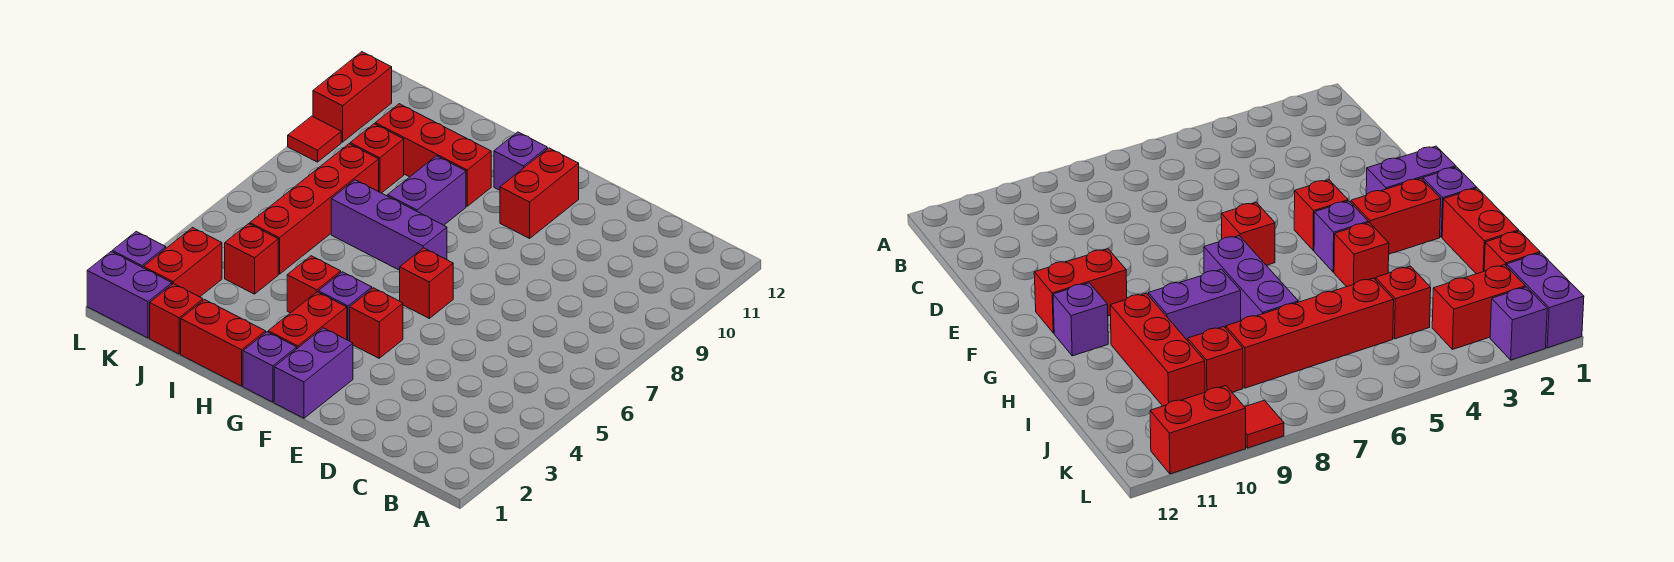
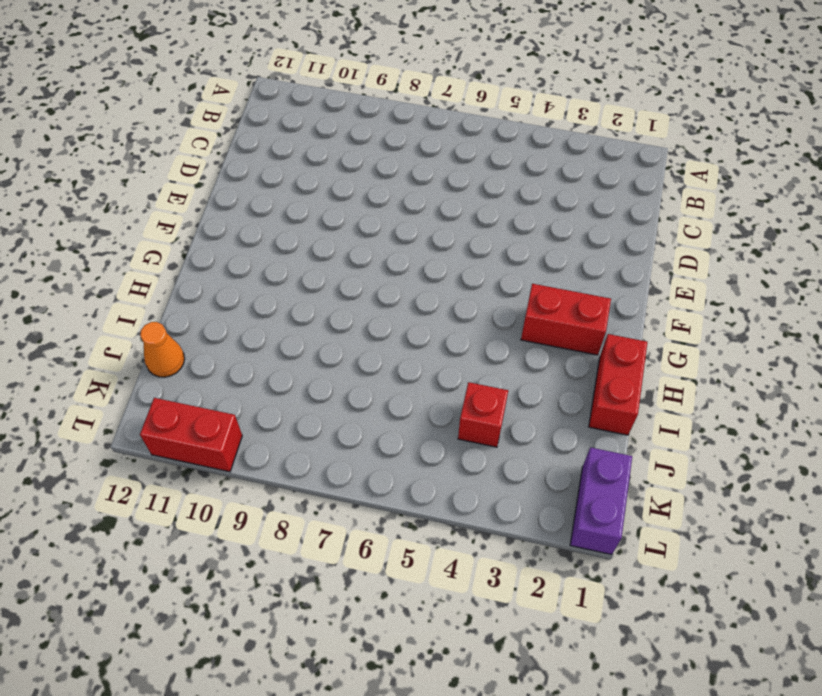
orange cone J12 level 1 -> none
none -> purple brick F1:F2 level 1
none -> red brick F4 level 1
none -> red brick F6 level 1

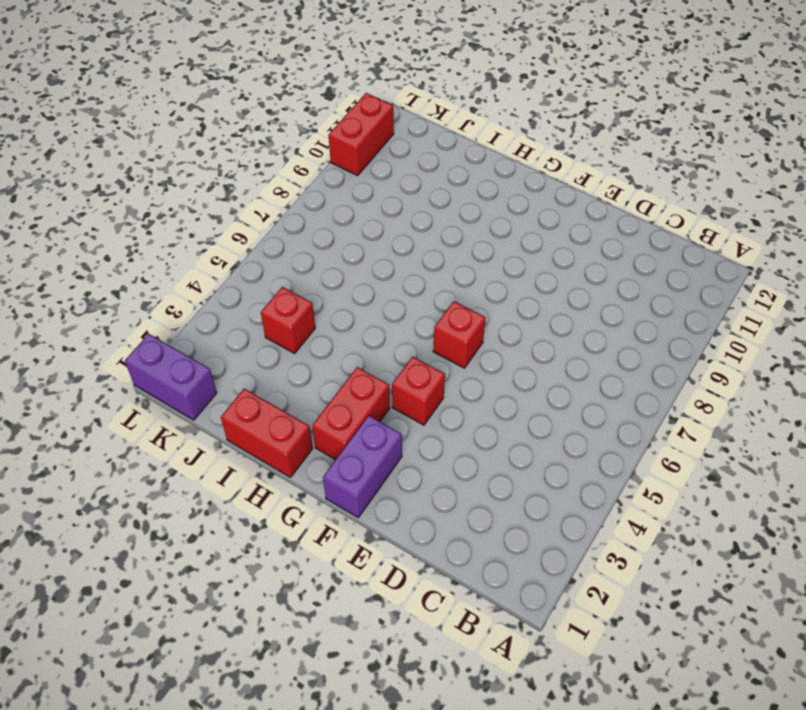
none -> red brick F10:F11 level 1
none -> purple brick G1 level 1
none -> purple brick G4 level 1

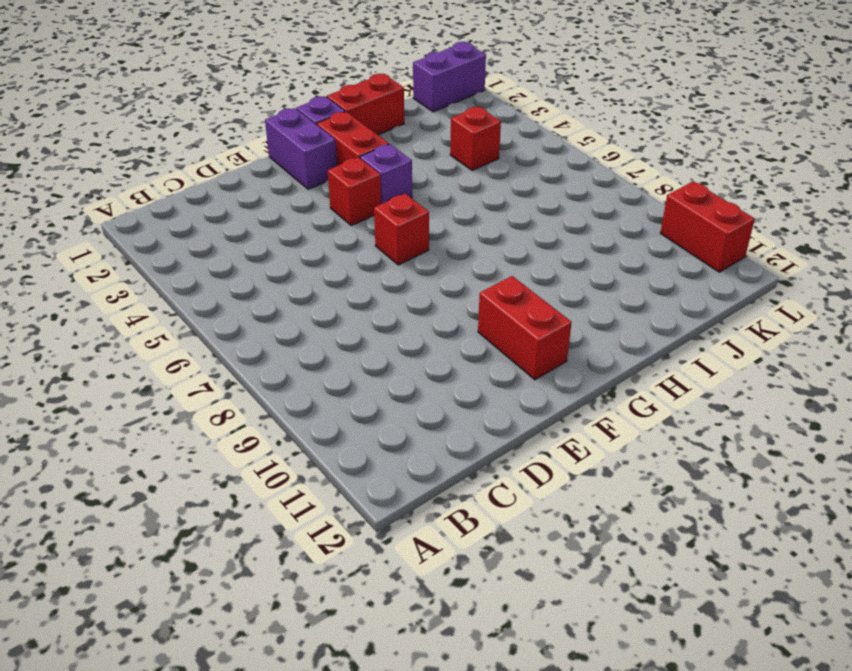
none -> purple brick G7:I7 level 1
none -> purple brick G11 level 1
none -> red brick H4 level 1

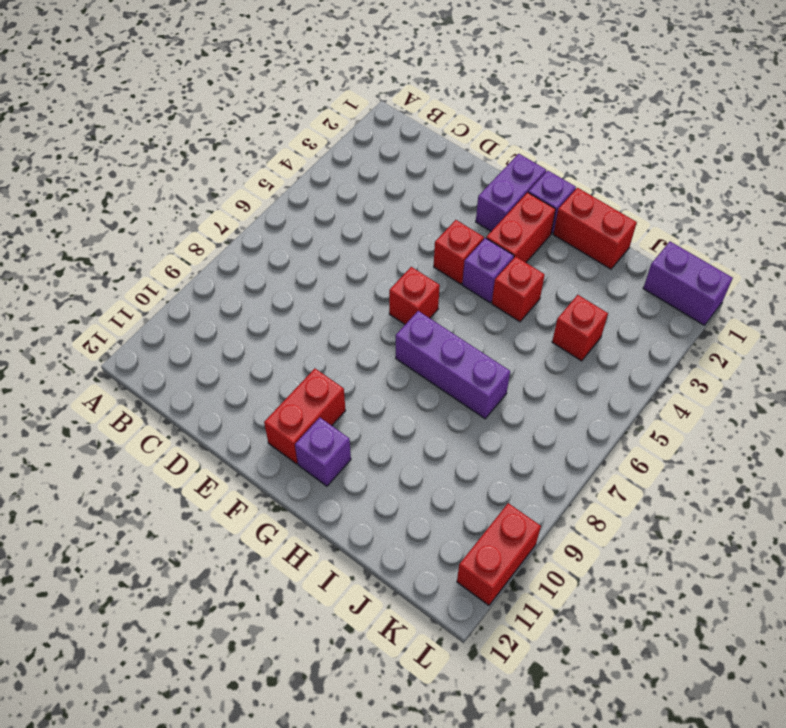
none -> purple brick H8:H9 level 1
none -> red brick H10:J10 level 1
none -> red brick J1 level 1

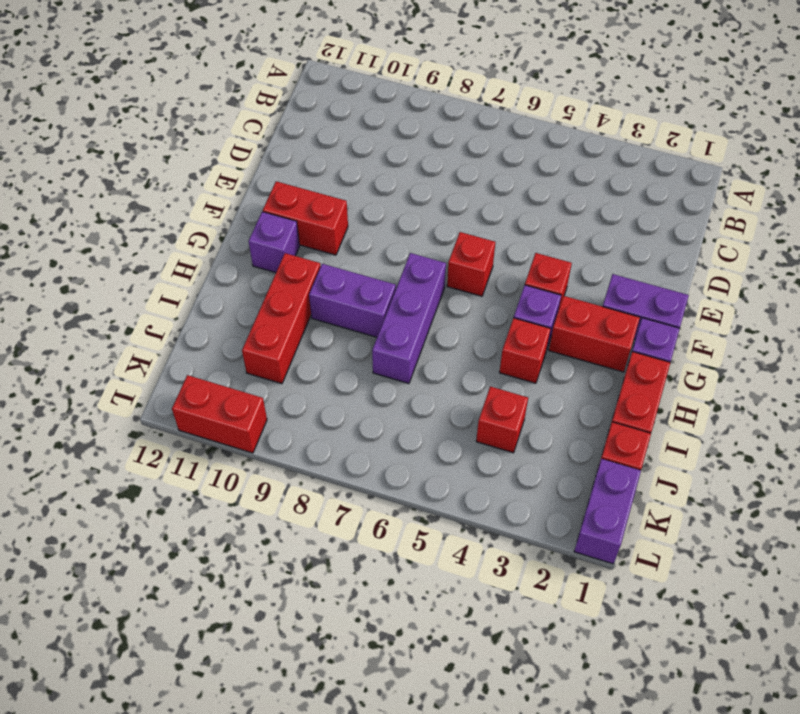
none -> red brick J5:J8 level 1
none -> red brick J9 level 1
none -> red brick K2:K3 level 1

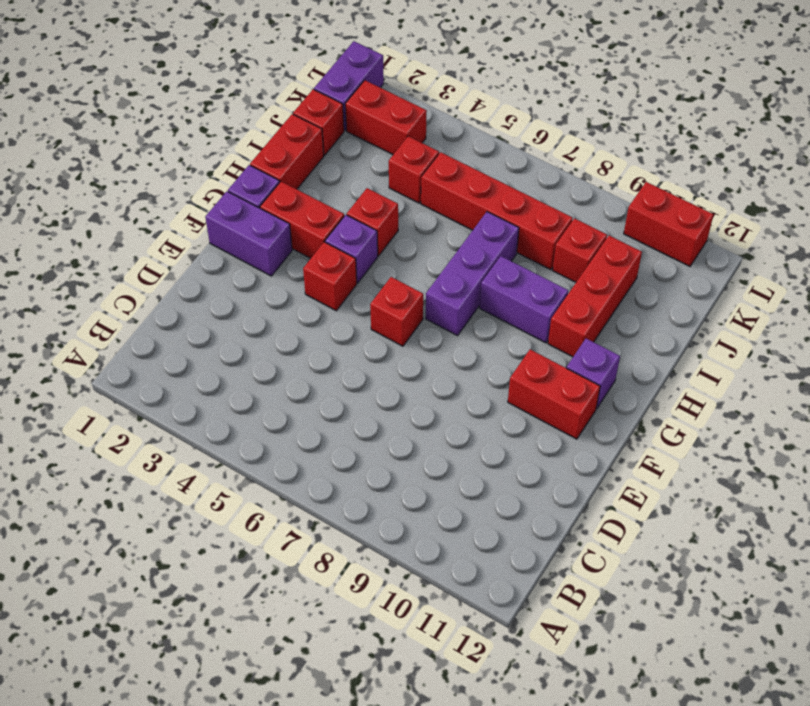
none -> purple brick L2 level 1
none -> red tile L9 level 1

